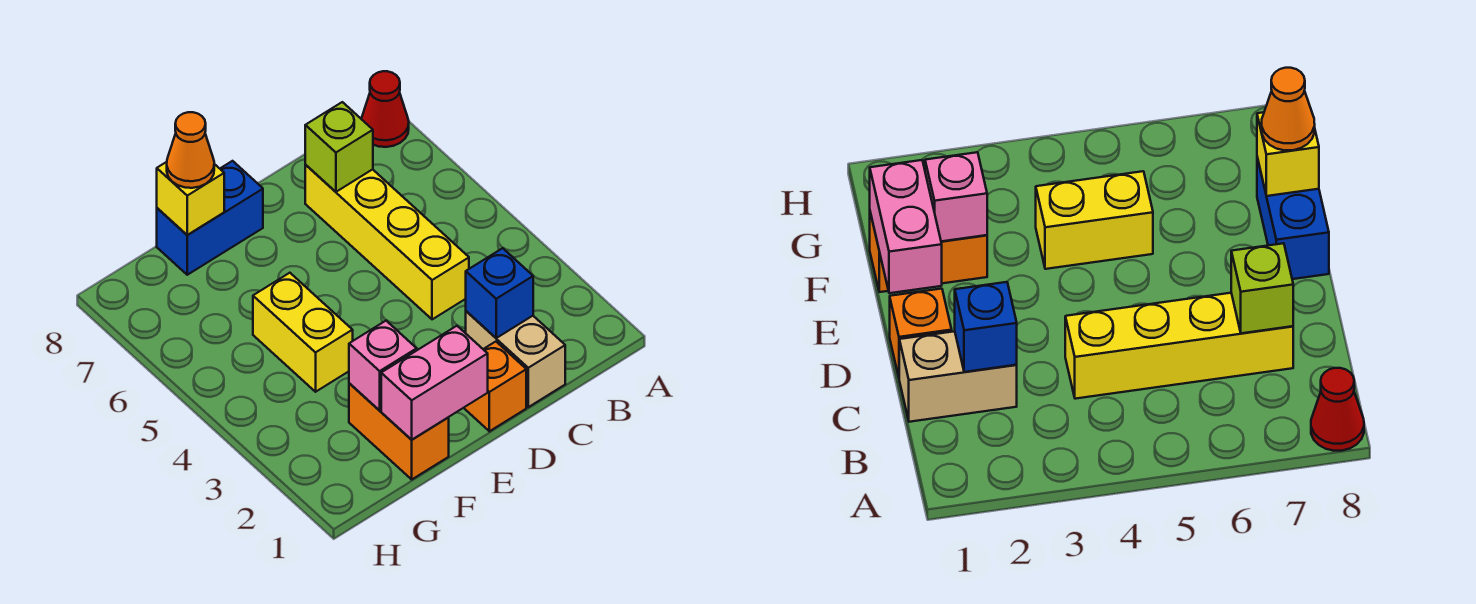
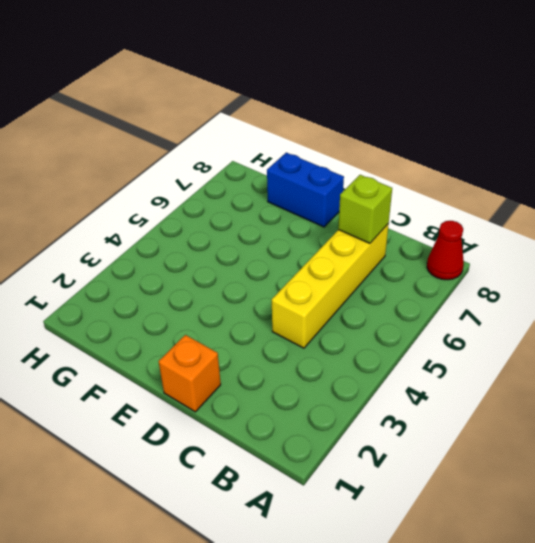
none -> tan brick C1:C2 level 1
none -> orange brick F1:F2 level 1
none -> yellow brick F4:F5 level 1

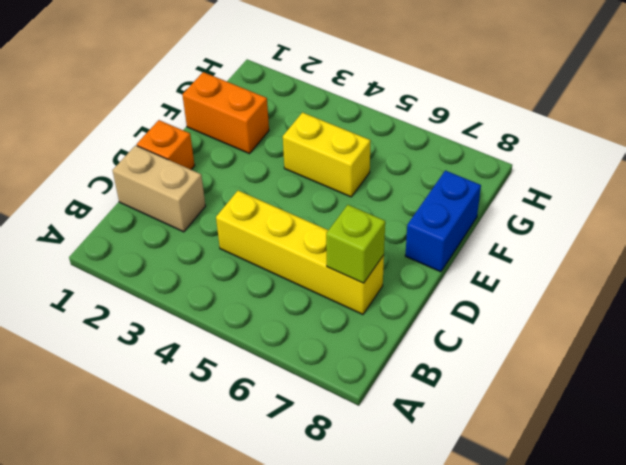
none -> red cone A8 level 1
none -> blue brick C2 level 2
none -> pink brick E1:F1 level 2

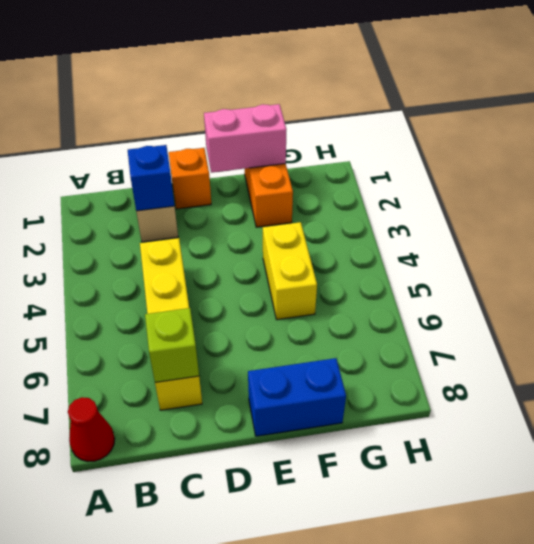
none -> pink brick F2 level 2
none -> yellow brick F8 level 2
none -> orange cone F8 level 3

